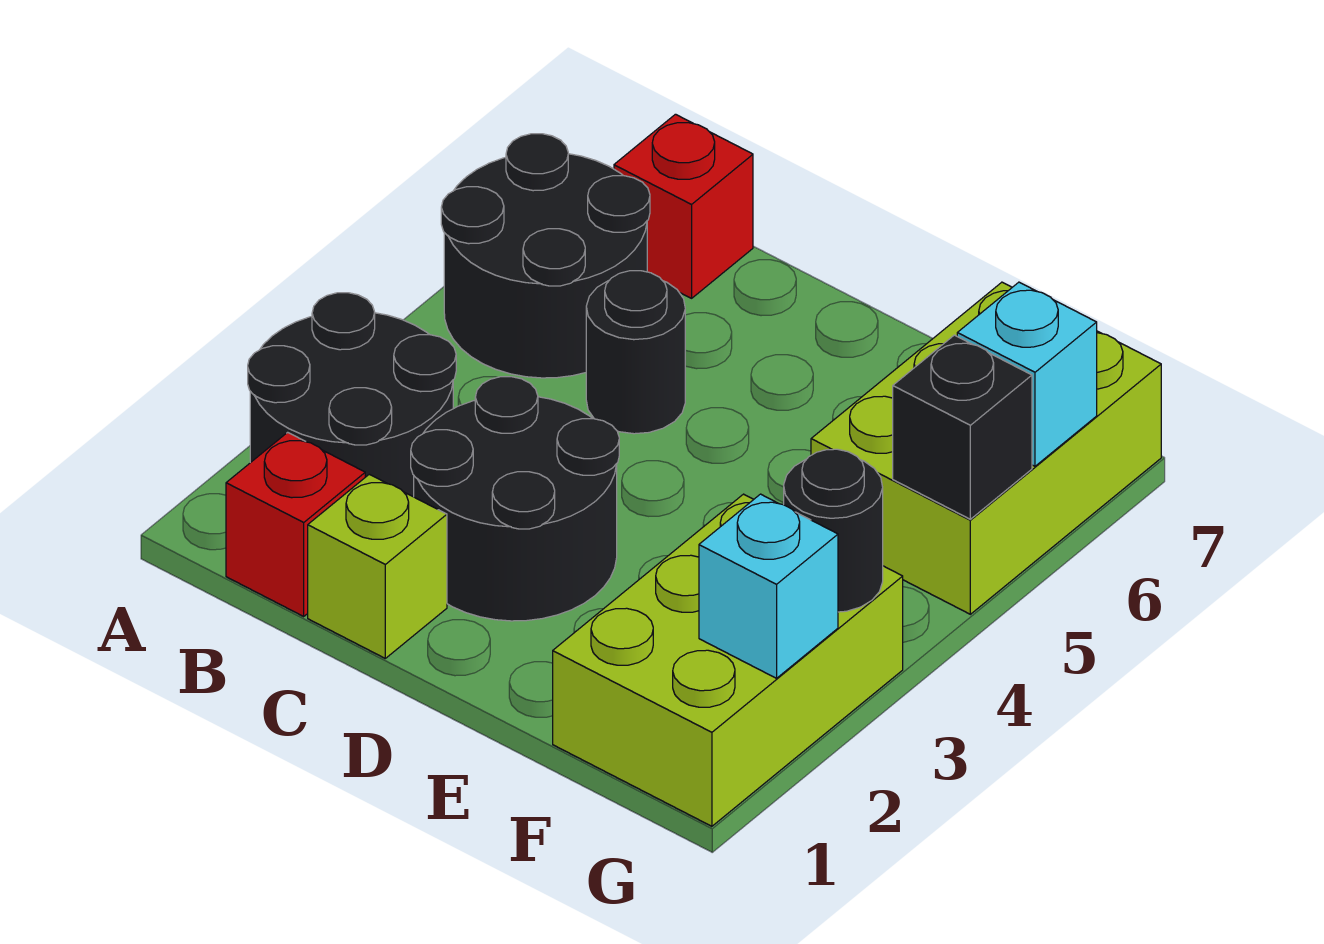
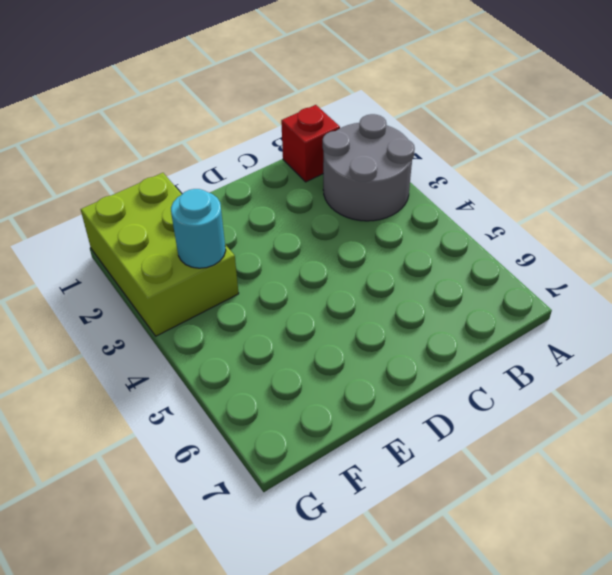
grey round brick A2:B3 level 1 -> black round brick A2:B3 level 1
cyan round brick F3 level 2 -> none
none -> black round brick A5:B6 level 1
none -> red brick B7 level 1
none -> lime brick C1 level 1

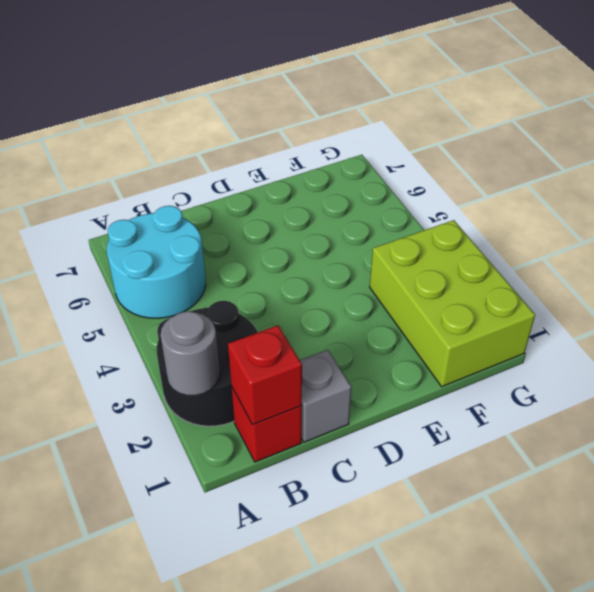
grey round brick A2 level 2 -> none
cyan round brick A5:B6 level 1 -> black round brick A5:B6 level 1
red brick B1 level 2 -> red brick B7 level 1
grey brick C1 level 1 -> lime brick C1 level 1
none -> black round brick C2:D3 level 1
none -> black round brick C5 level 1
none -> lime brick F5:G7 level 1

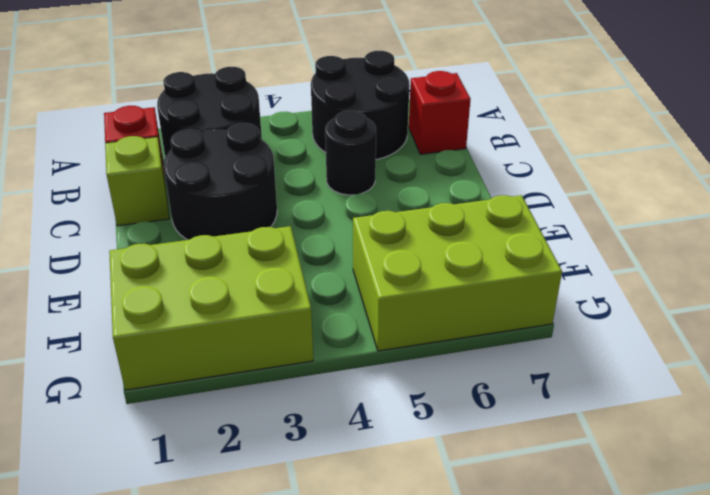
none -> cyan brick G2 level 2
none -> black round brick G3 level 2
none -> black brick G5 level 2

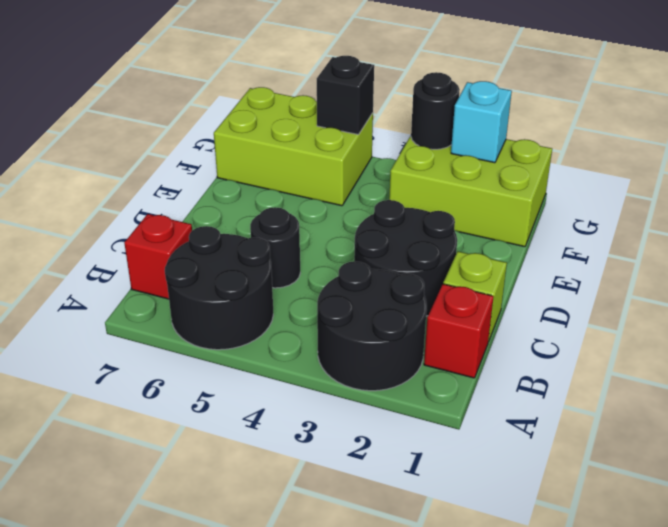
none -> cyan brick G6 level 2

